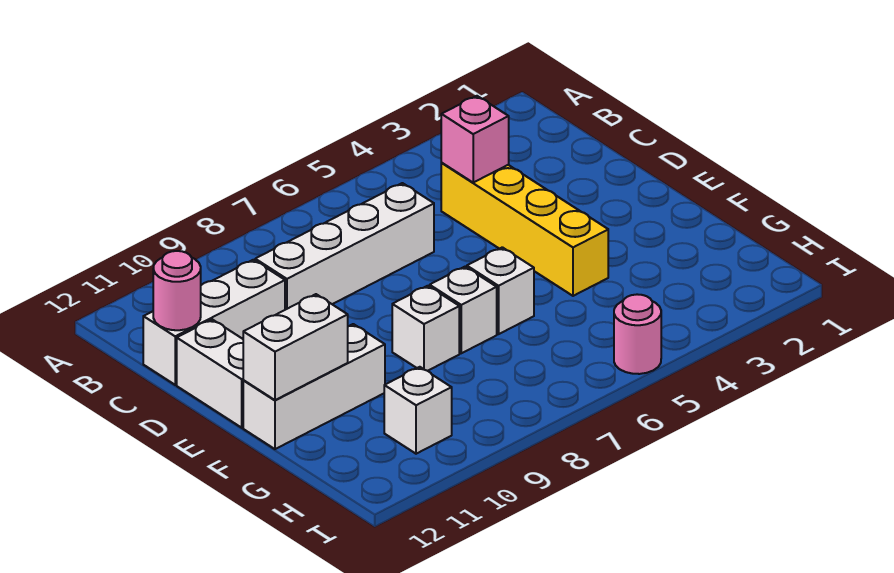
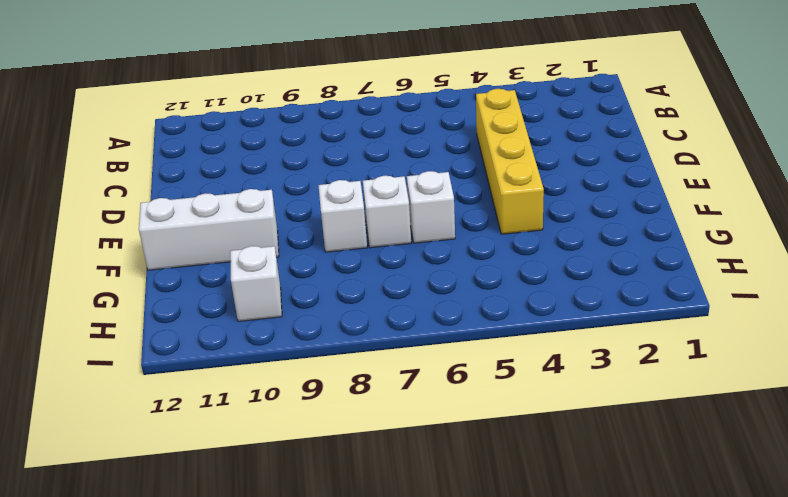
none -> white brick C6:C9 level 1
none -> white brick C10:C12 level 1
none -> white brick D12:E12 level 1

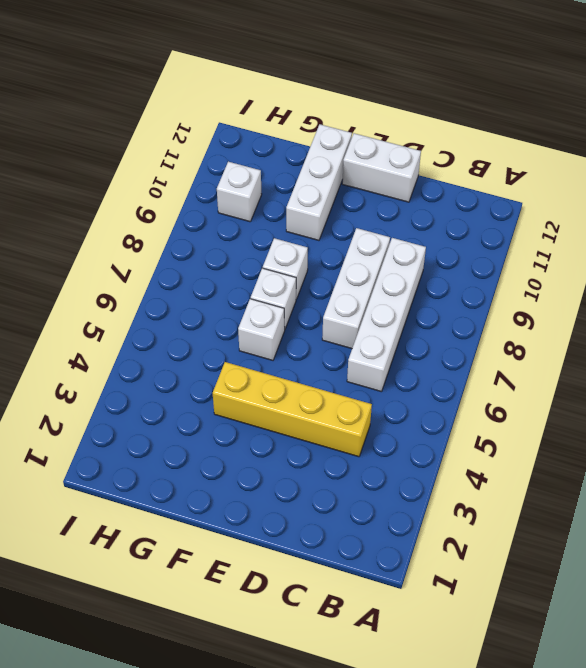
white brick D7:D9 level 1 -> white brick C10:C12 level 1
none -> pink round brick I5 level 1
none -> pink brick C4 level 2
none -> pink round brick C12 level 2

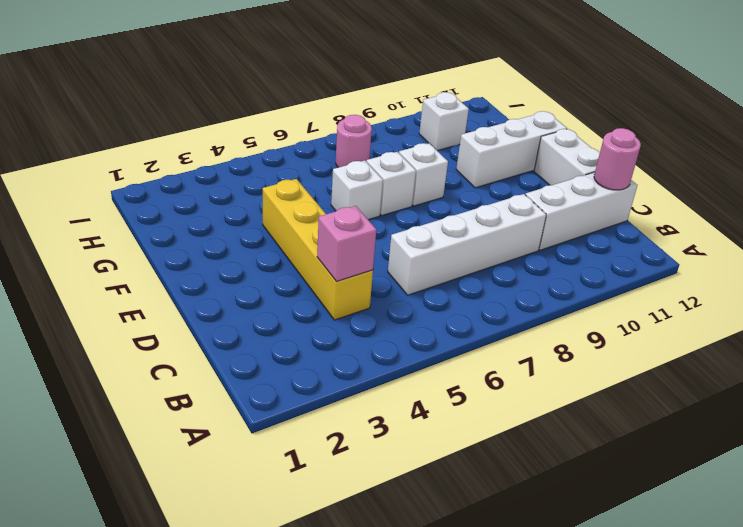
pink round brick H7 level 1 -> pink round brick I5 level 1
none -> white brick F11:F12 level 2

